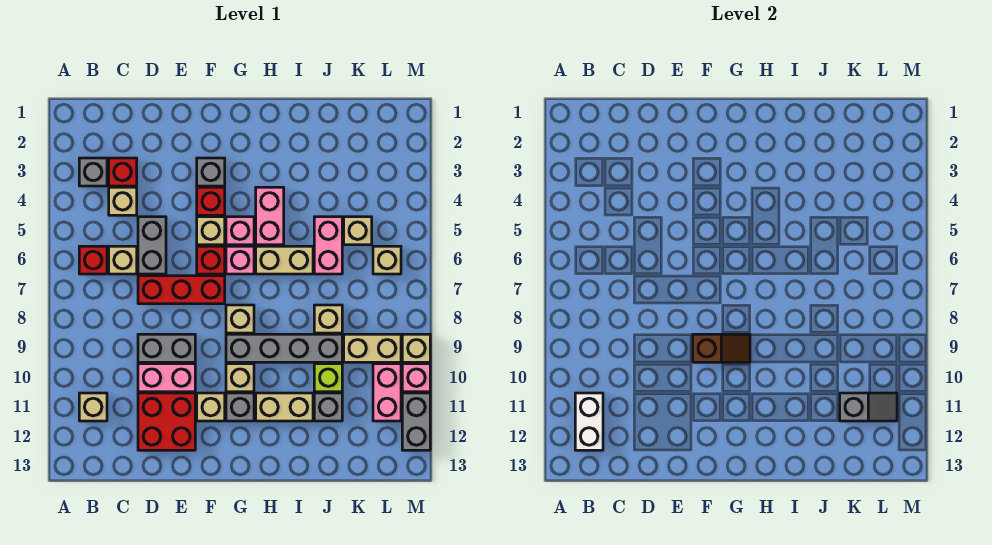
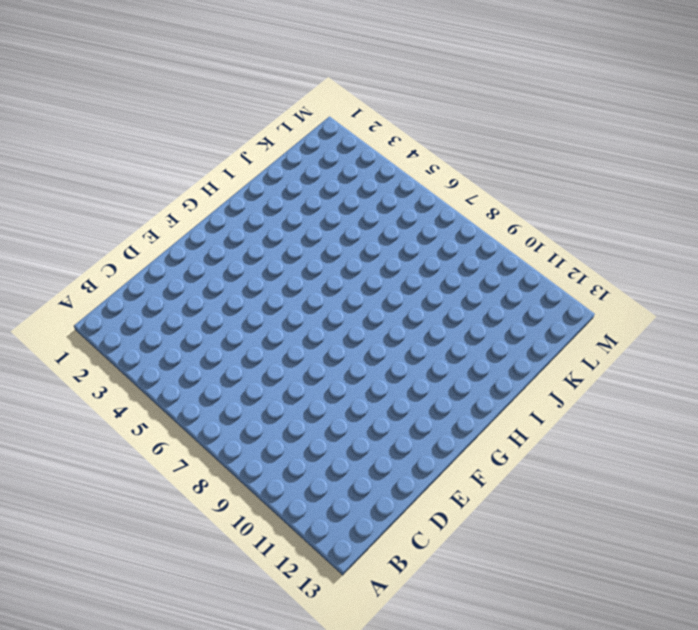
none -> grey brick B3 level 1
none -> red brick B6 level 1
none -> tan brick B11 level 1
none -> red brick C3 level 1

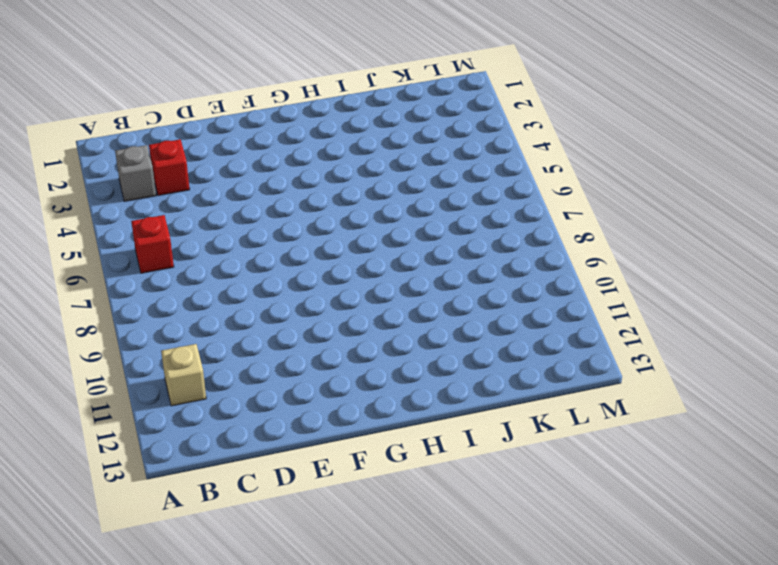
none -> tan brick C4 level 1
none -> tan brick C6 level 1
none -> grey brick D5:D6 level 1
none -> red brick D7:F7 level 1

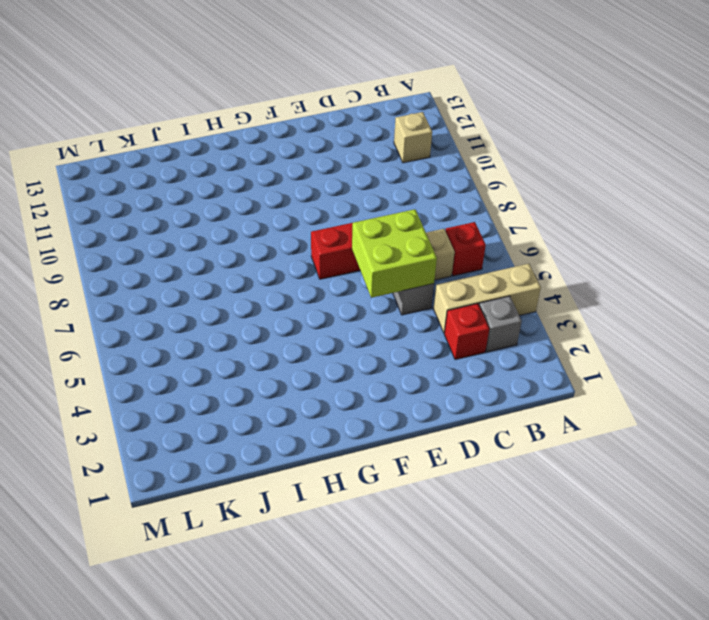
tan brick A4:C4 level 1 -> tan brick C4 level 1
lime brick D5:E6 level 2 -> none
none -> grey brick D9:E9 level 1
none -> pink brick D10:E10 level 1
none -> red brick D11:E12 level 1
none -> grey brick F3 level 1

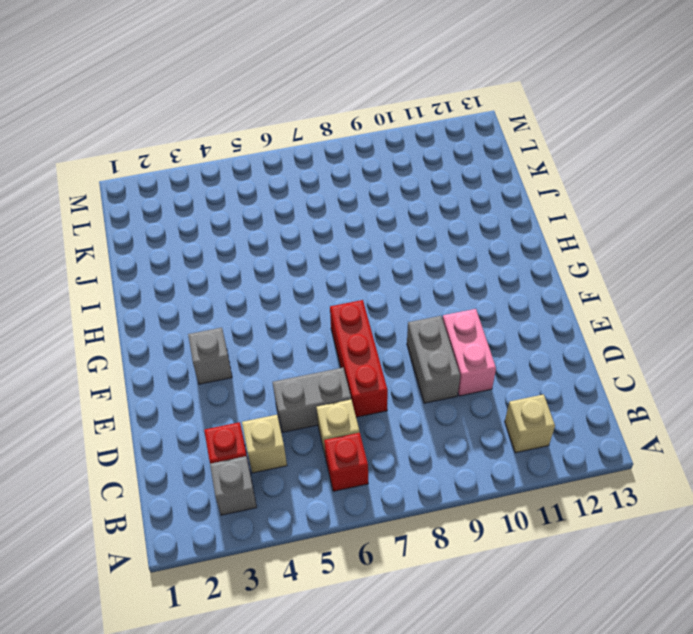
none -> red brick D11:E12 level 1
none -> red brick F4 level 1
none -> tan brick F5 level 1
none -> red brick F6 level 1

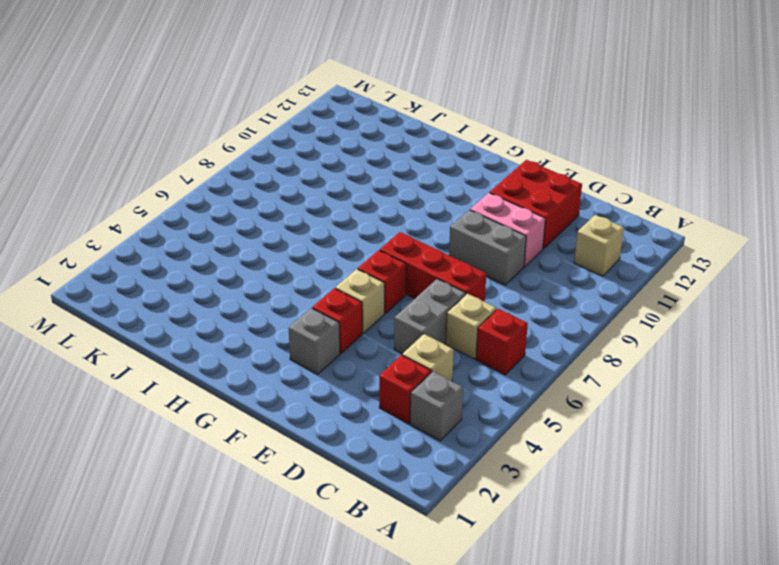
none -> tan brick F11 level 1
none -> pink brick G5 level 1
none -> pink brick G6 level 1
none -> tan brick G8 level 1

